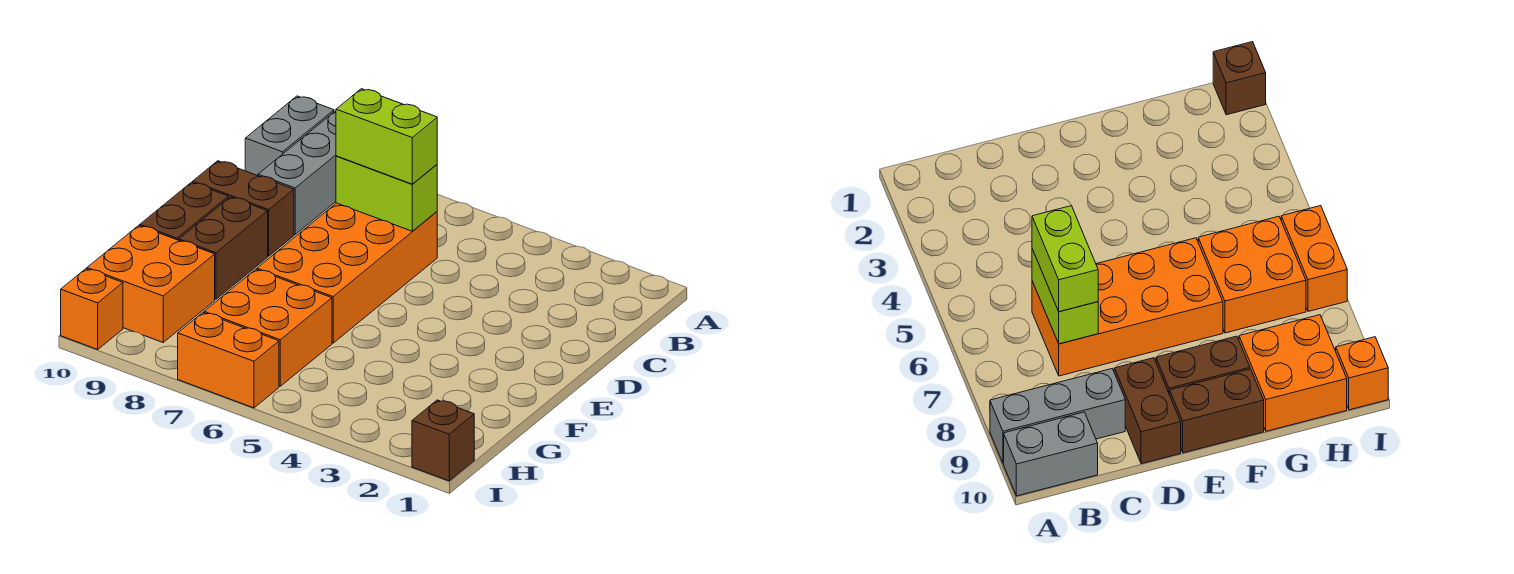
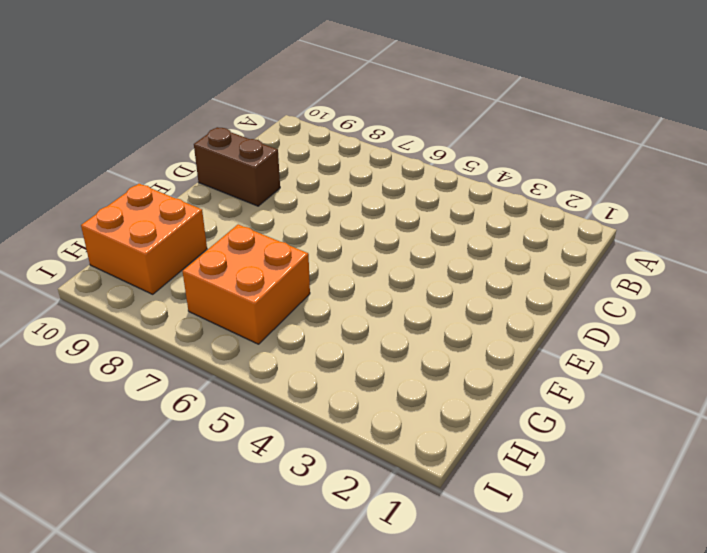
none -> grey brick A9:C9 level 1
none -> grey brick A10:B10 level 1
none -> orange brick C6:F7 level 1

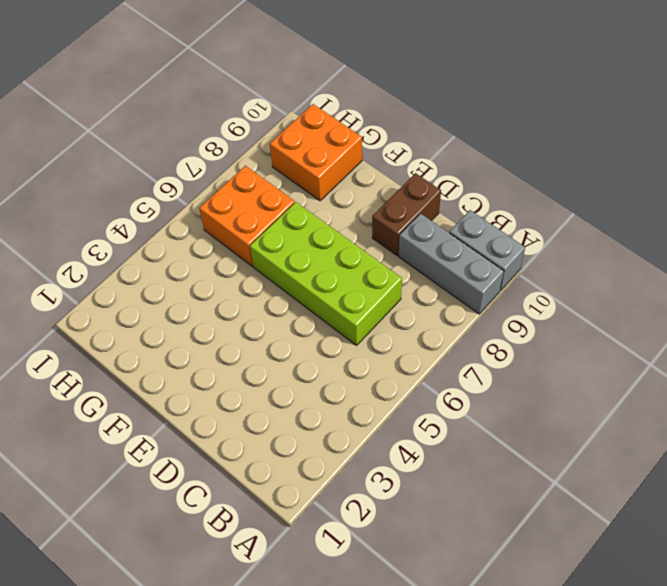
lime brick C6:F7 level 1 -> orange brick C6:F7 level 1
none -> brown brick E9:F9 level 1
none -> brown brick E10:F10 level 1
none -> brown brick I1 level 1

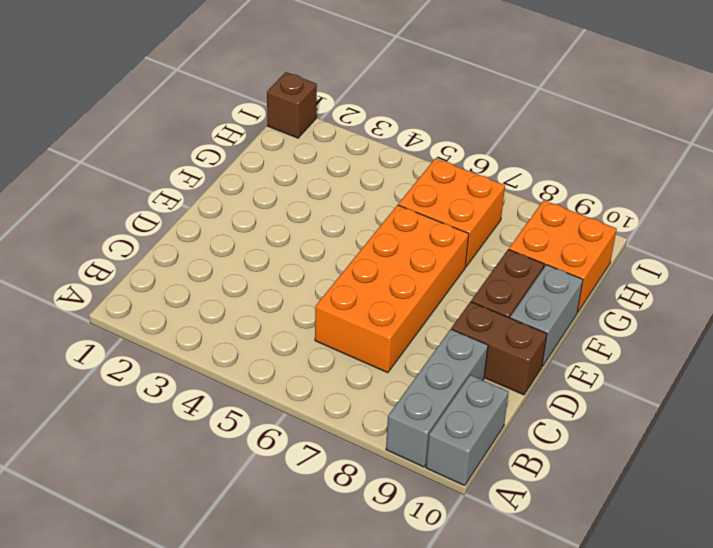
grey brick E10:F10 level 1 -> brown brick E10:F10 level 1
none -> orange brick I6:I7 level 1
none -> orange brick I10 level 1
none -> lime brick C6:C7 level 2

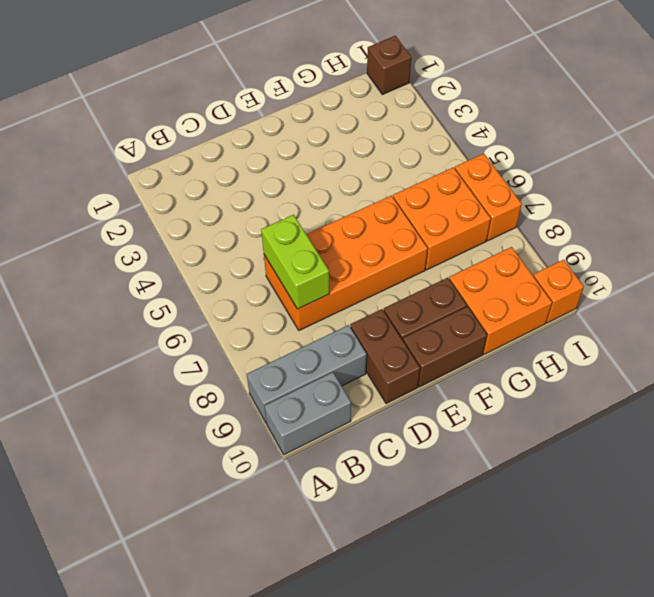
none -> lime brick C6:C7 level 3

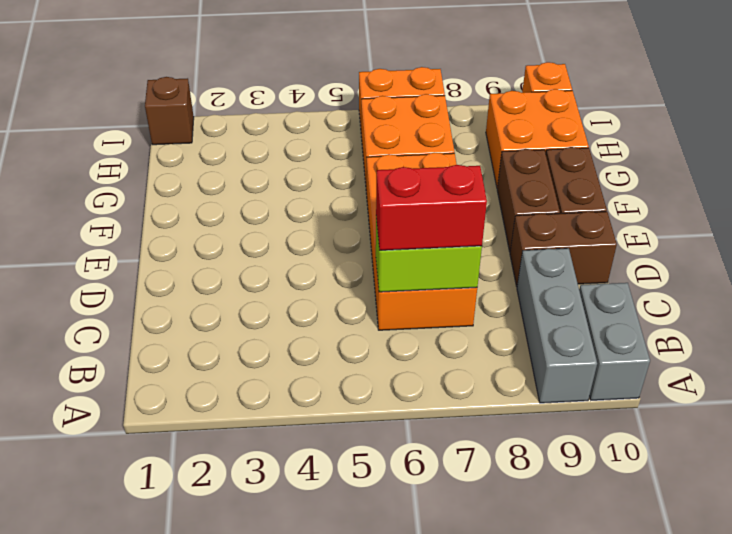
red brick C6:C7 level 3 -> lime brick C6:C7 level 3

